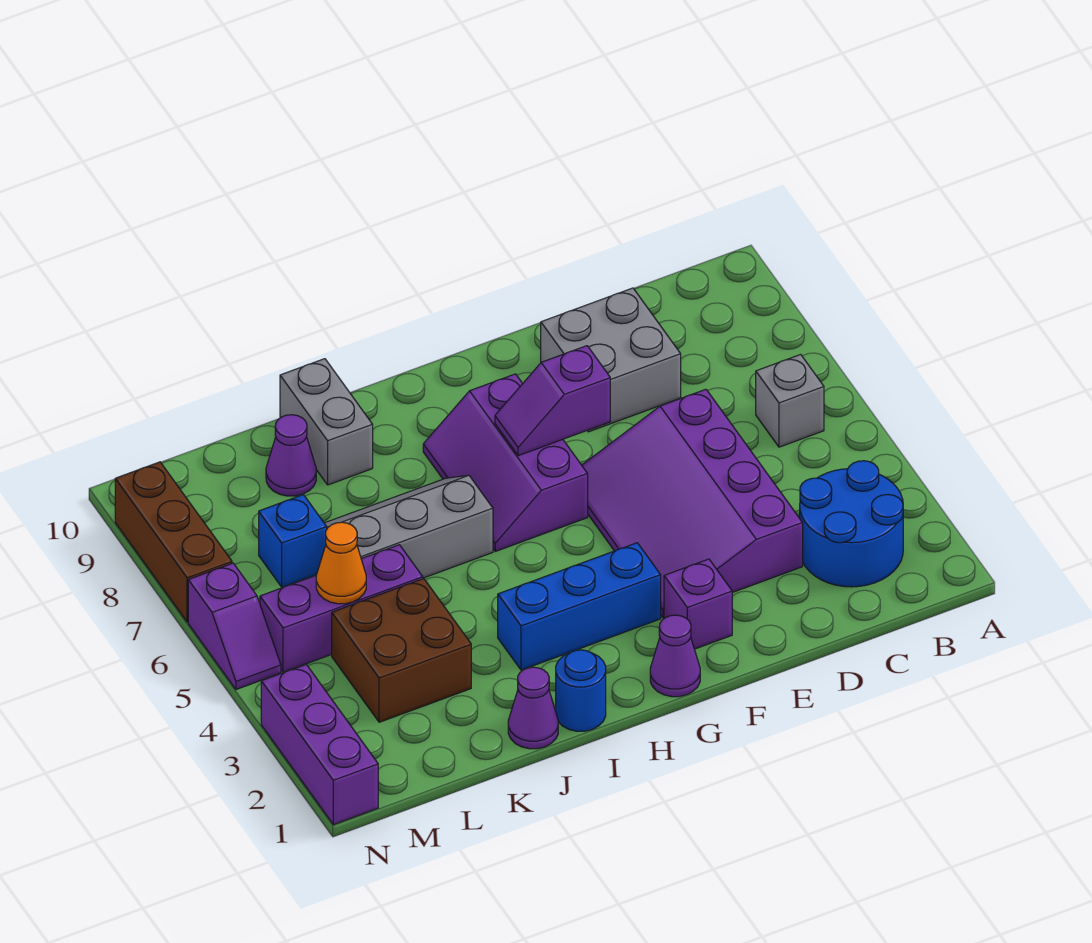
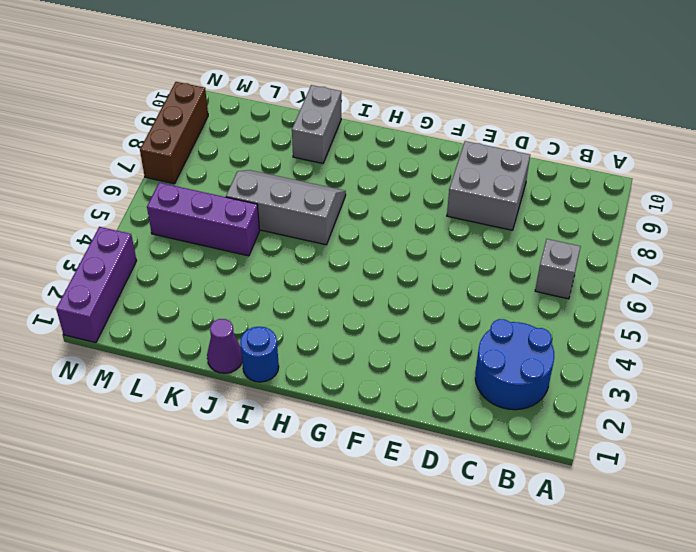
none -> purple slope D3:F6 level 1 top D
none -> purple brick F2 level 1
none -> purple cone G1 level 1

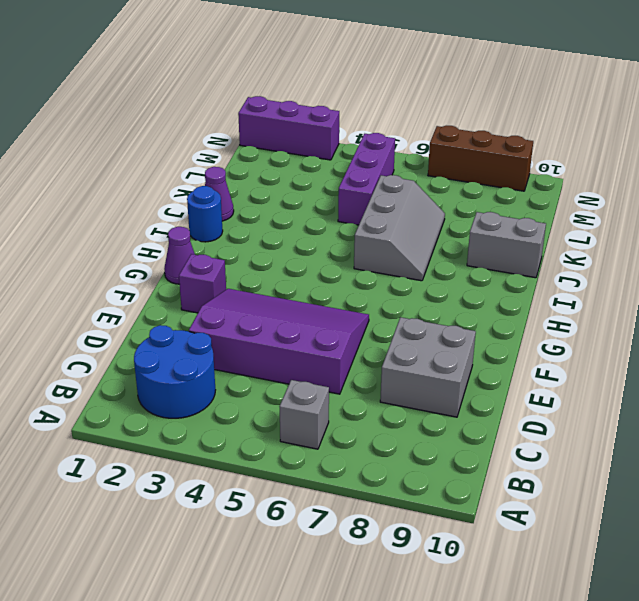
none -> blue brick G3:I3 level 1
none -> purple slope G6:H8 level 1 top G
none -> brown brick K3:L4 level 1

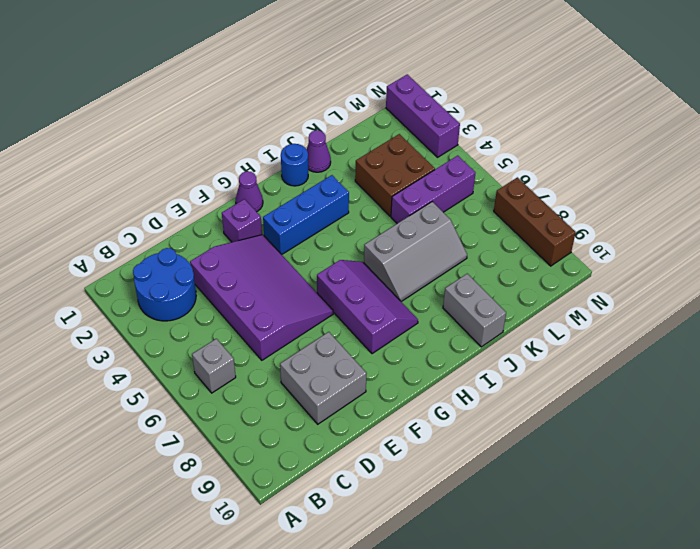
none -> purple cone K9 level 1
none -> blue brick L7 level 1
none -> purple slope N5:N6 level 1 top 6

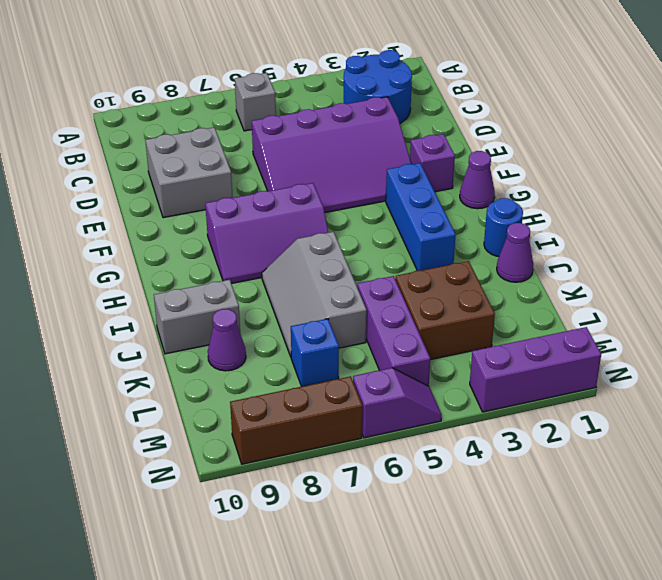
none -> purple slope F7:G7 level 2 top F
none -> orange cone L5 level 2

